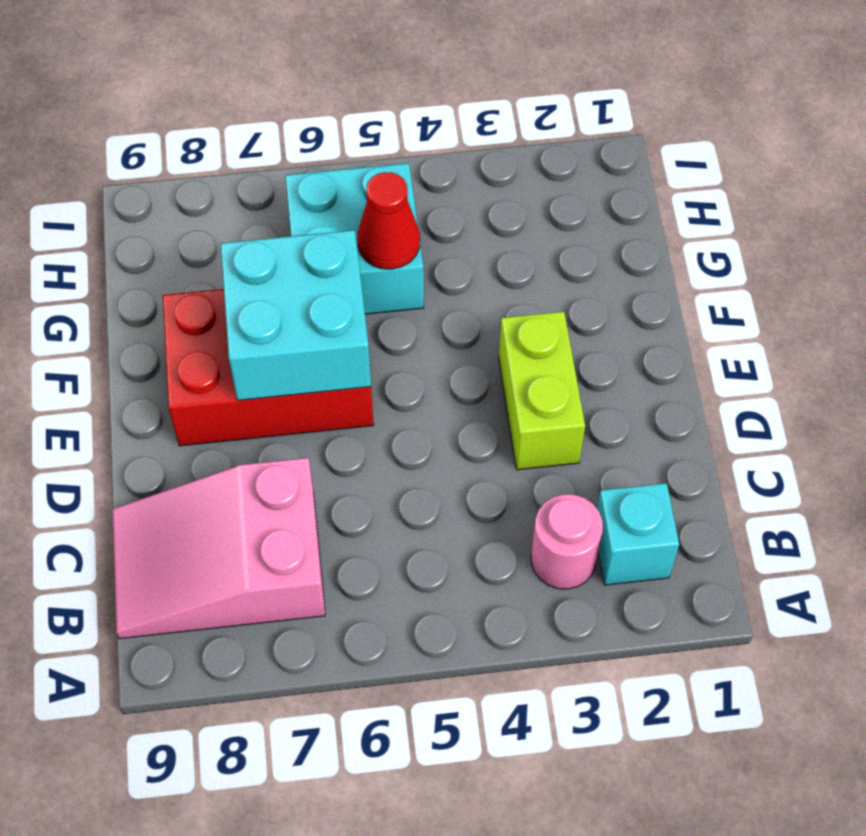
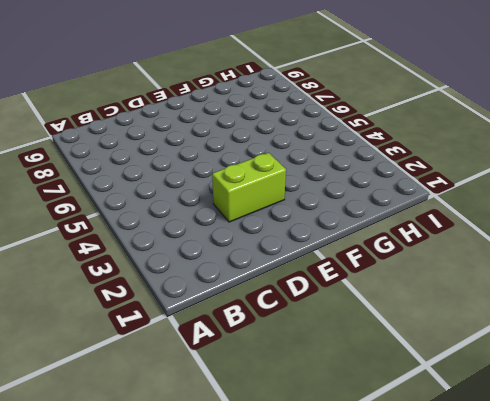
none -> cyan brick B2 level 1
none -> pink round brick B3 level 1

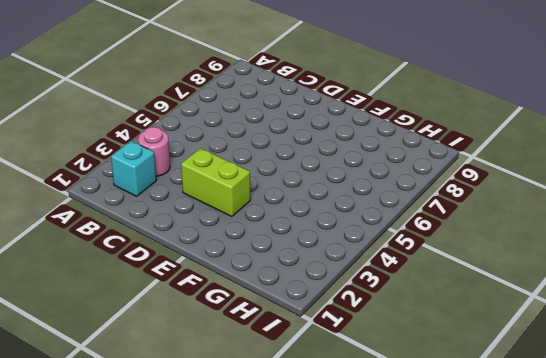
none -> pink slope B7:C9 level 1 top 7
none -> red brick E6:F8 level 1

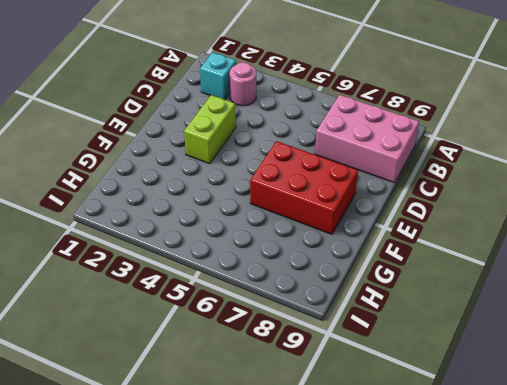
pink brick B7:C9 level 1 -> pink slope B7:C9 level 1 top 7
none -> cyan brick G5:H6 level 1
none -> cyan brick E6:F7 level 2

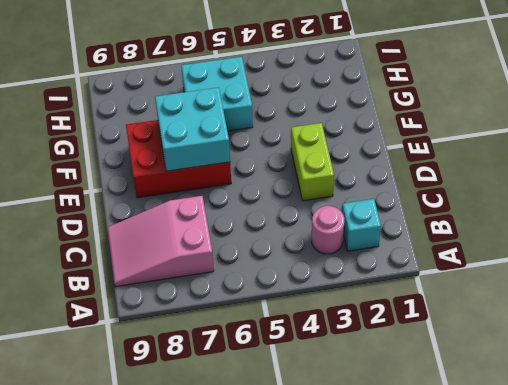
none -> red cone G5 level 2

